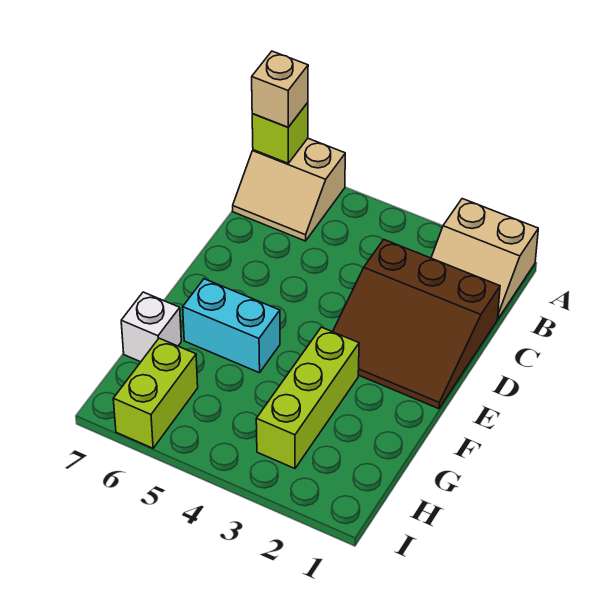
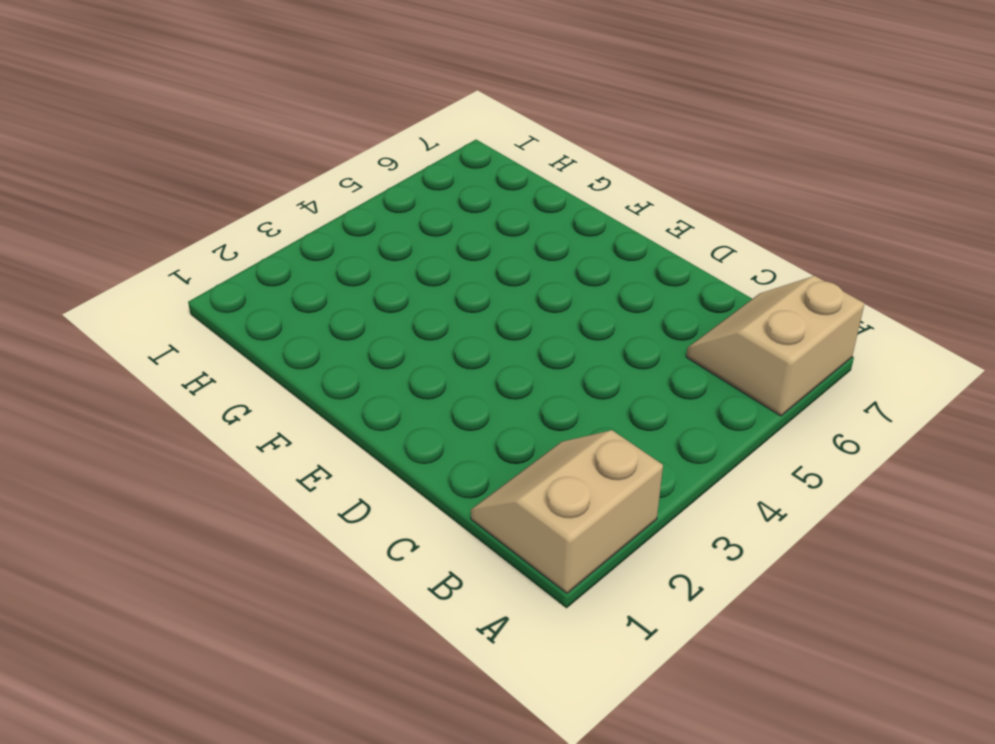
none -> brown slope C1:E3 level 1 top C
none -> lime brick F3:H3 level 1

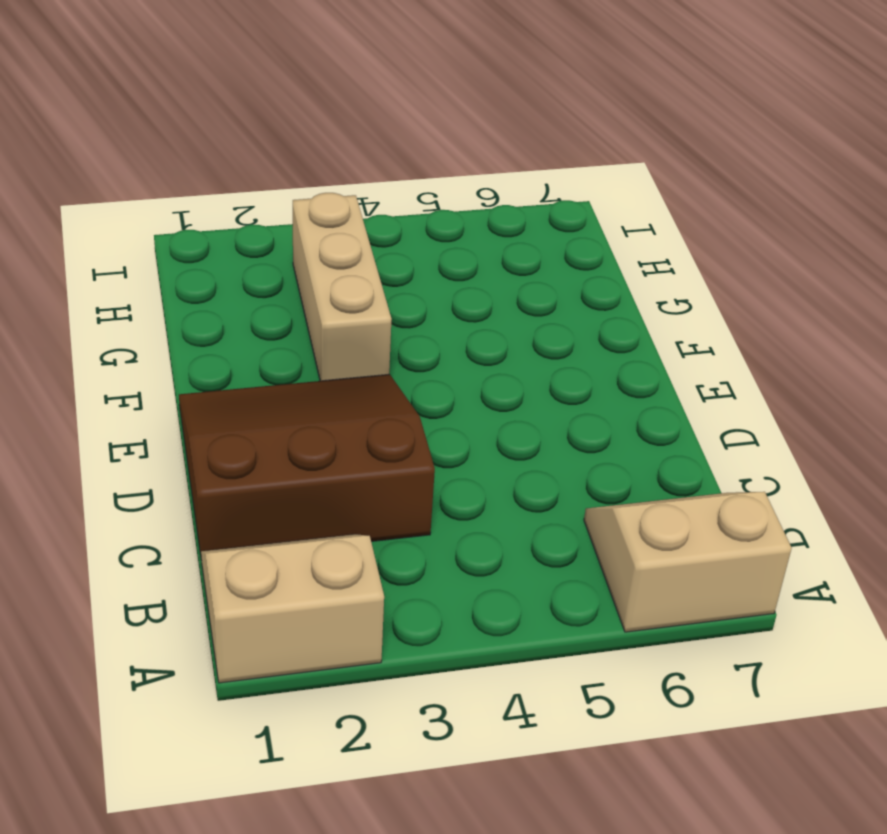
tan brick F3:H3 level 1 -> lime brick F3:H3 level 1
none -> cyan brick F5:F6 level 1
none -> white brick G7 level 1

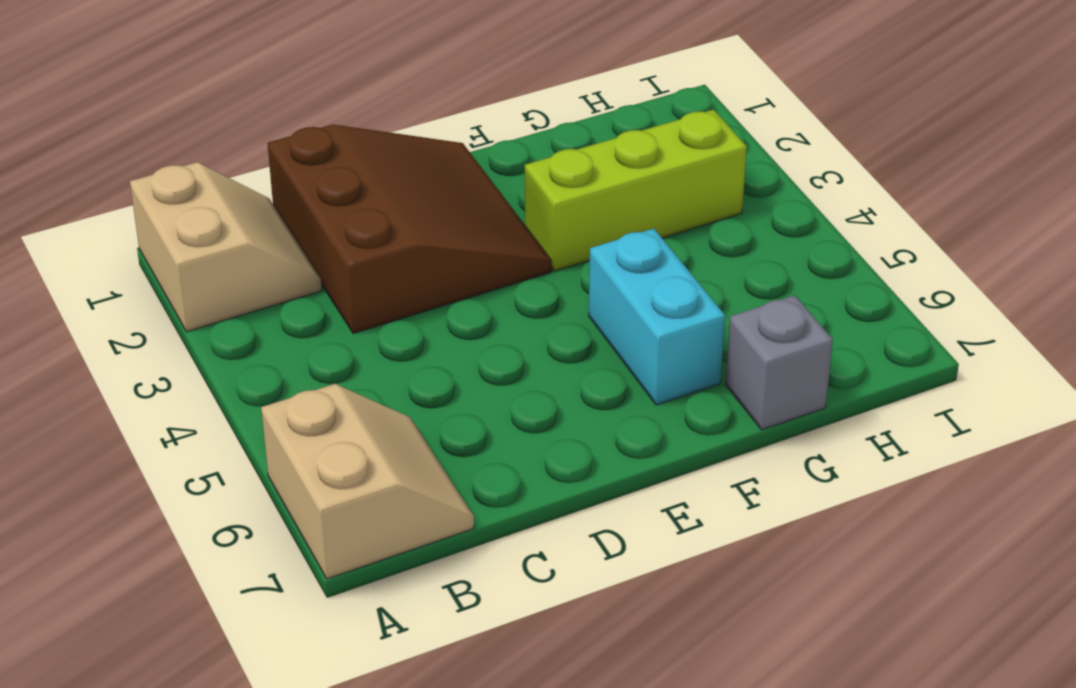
grey brick G7 level 1 -> white brick G7 level 1
none -> lime brick H6:I6 level 1
none -> lime brick A7 level 2

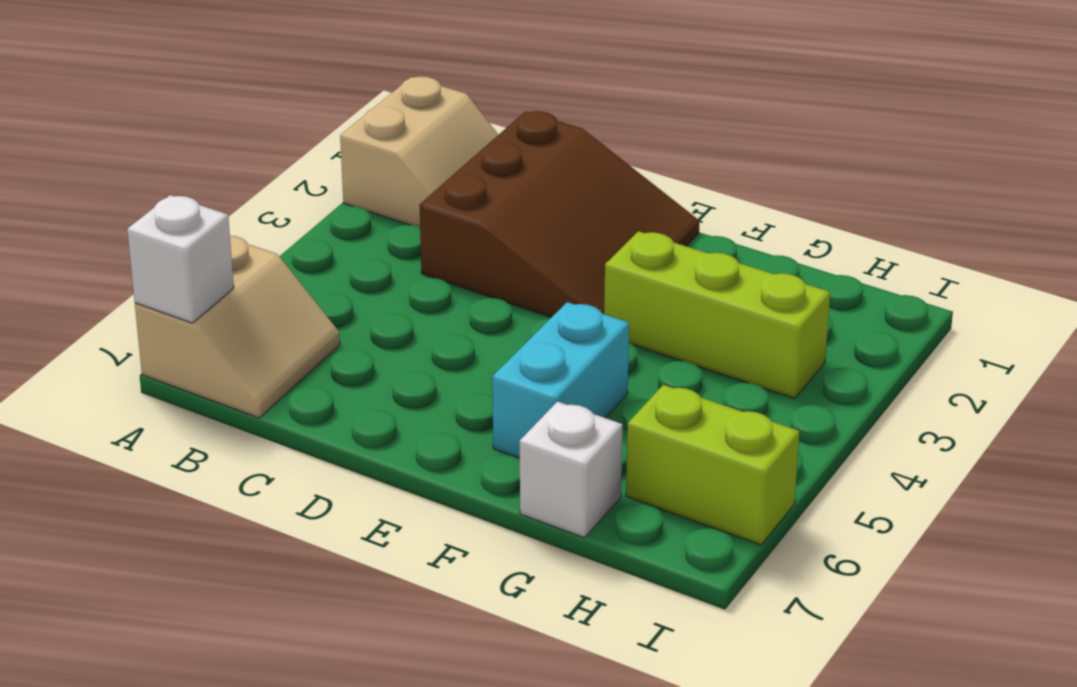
white brick A7 level 2 -> lime brick A7 level 2
none -> tan brick A7 level 3

